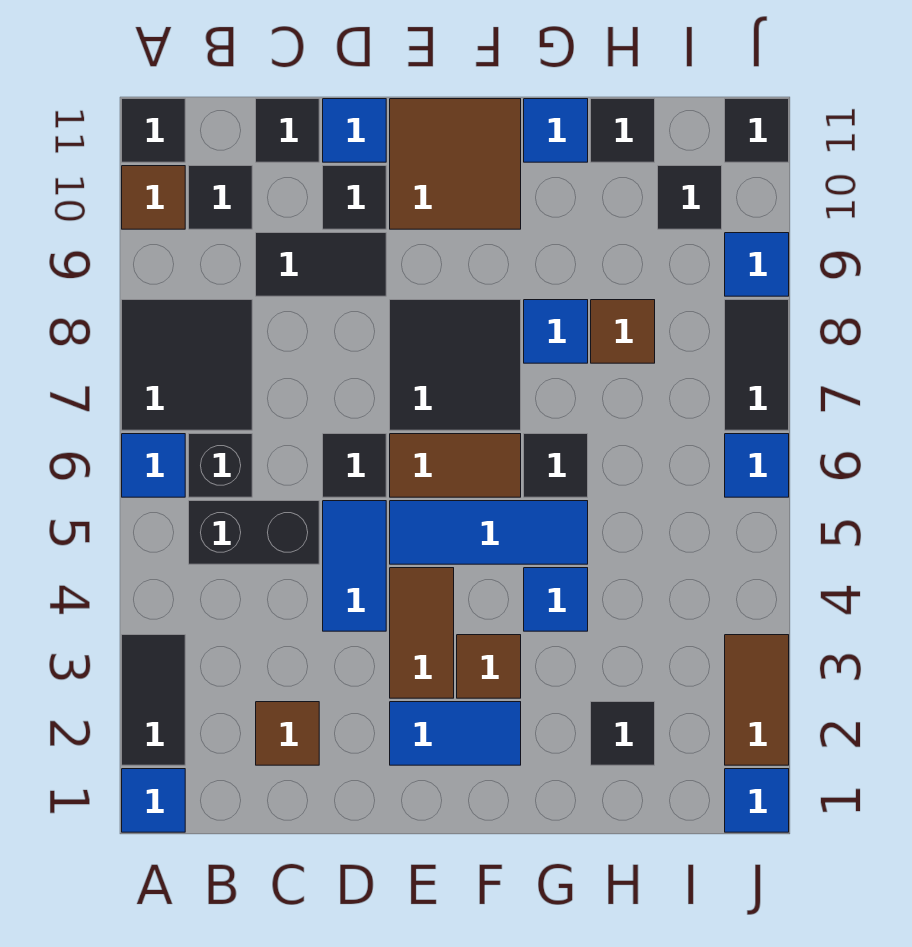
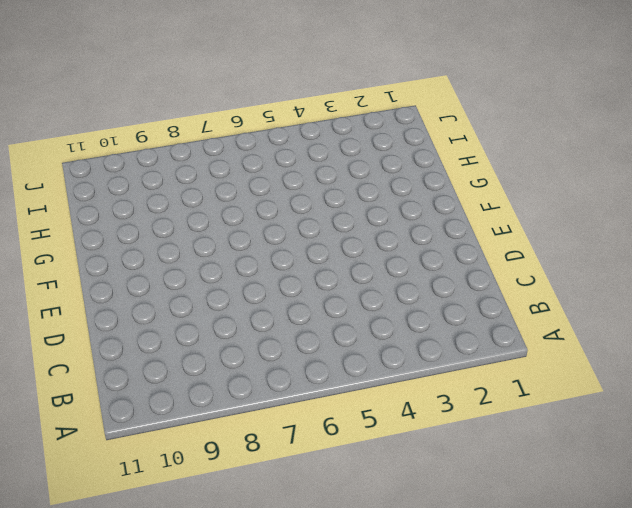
none -> blue tile A1 level 1
none -> black tile A2:A3 level 1
none -> blue tile A6 level 1
none -> black tile A7:B8 level 1

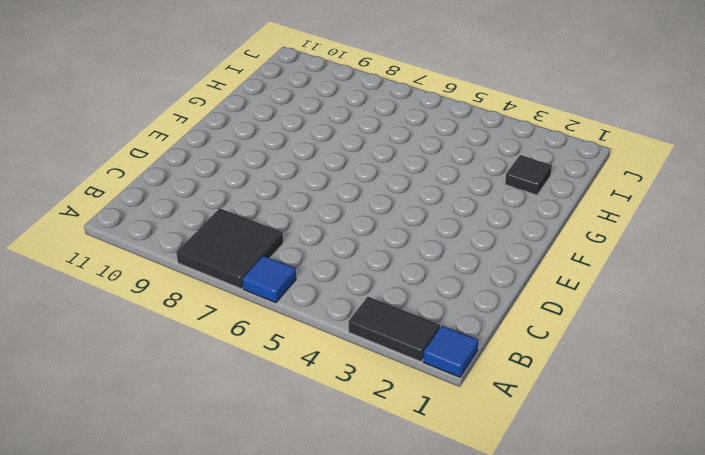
none -> brown tile A10 level 1
none -> black tile A11 level 1
none -> black brick B5:C5 level 1
none -> black brick B6 level 1

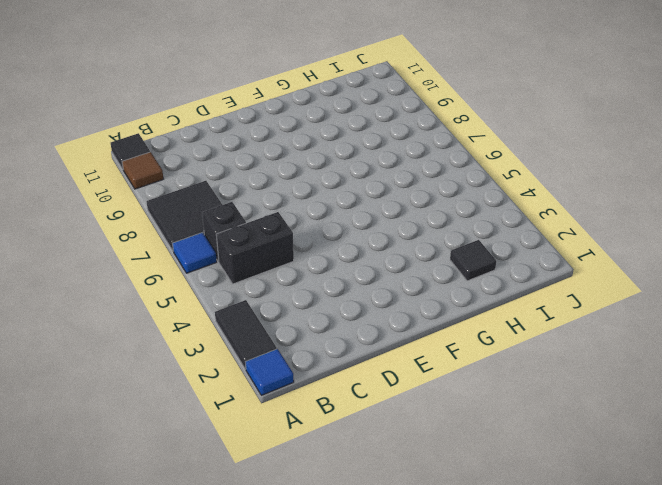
none -> black tile B10 level 1
none -> brown tile C2 level 1
none -> black tile C9:D9 level 1
none -> black tile C11 level 1

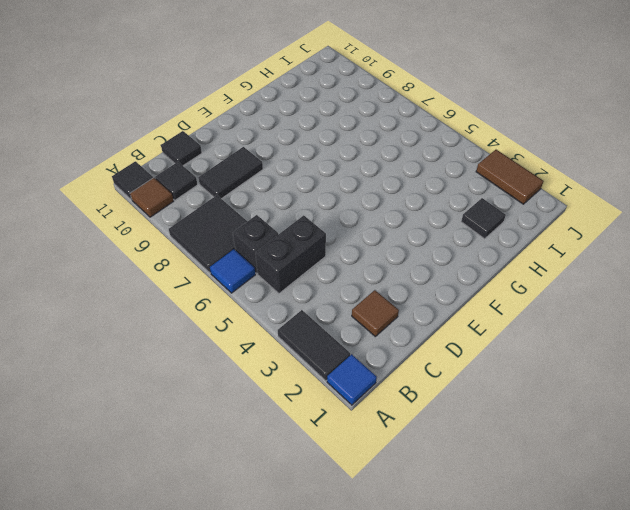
none -> blue tile D4:D5 level 1
none -> black tile D6 level 1
none -> black tile D10 level 1
none -> blue tile D11 level 1

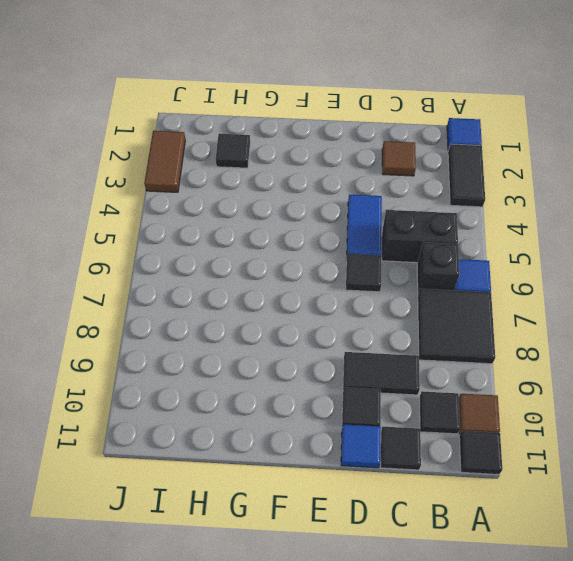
none -> blue tile E2:F2 level 1
none -> brown tile E3:E4 level 1
none -> blue tile E5:G5 level 1
none -> brown tile E6:F6 level 1

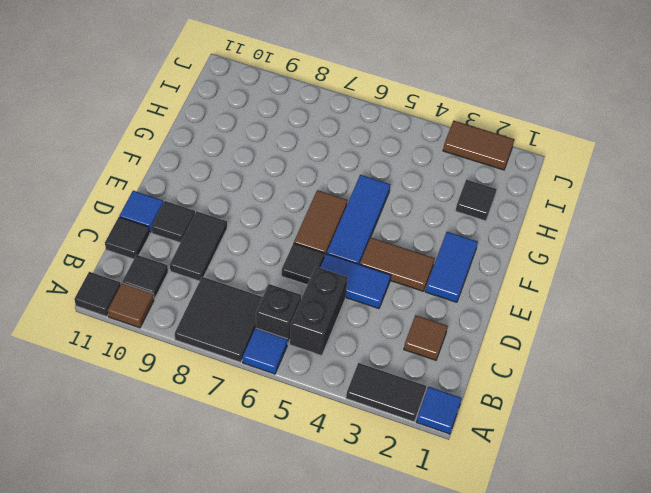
none -> black tile E7:F8 level 1
none -> brown tile E10:F11 level 1
none -> brown tile F3 level 1
none -> blue tile G4 level 1

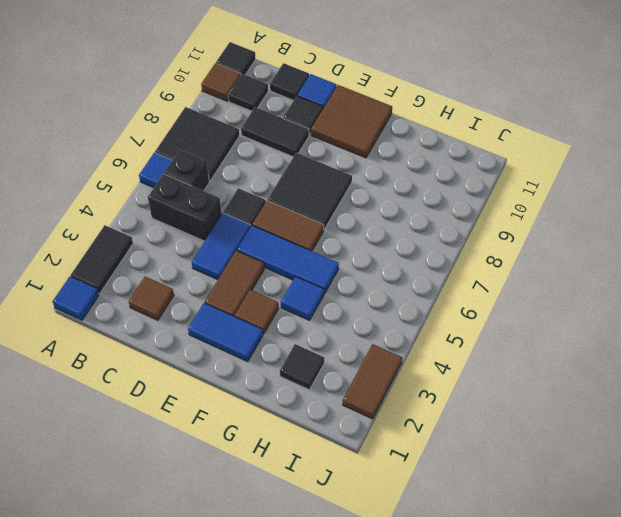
none -> black tile G6 level 1
none -> blue tile G8 level 1
none -> blue tile G11 level 1
none -> brown tile H8 level 1

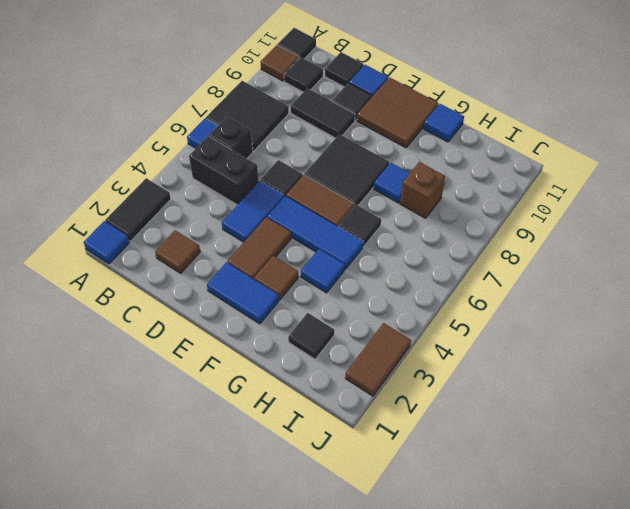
brown brick H8 level 1 -> brown tile H8 level 1
none -> black tile H11 level 1
none -> black tile I10 level 1
none -> blue tile J1 level 1
none -> blue tile J6 level 1

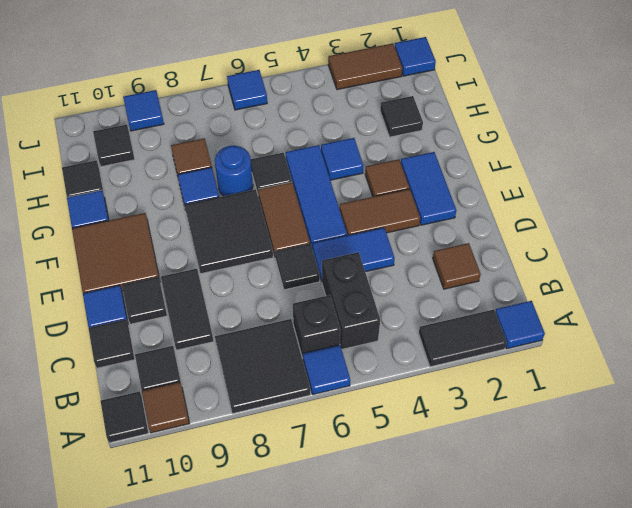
blue round brick G7 level 1 -> none
none -> black tile J7:J8 level 1
none -> black tile J11 level 1

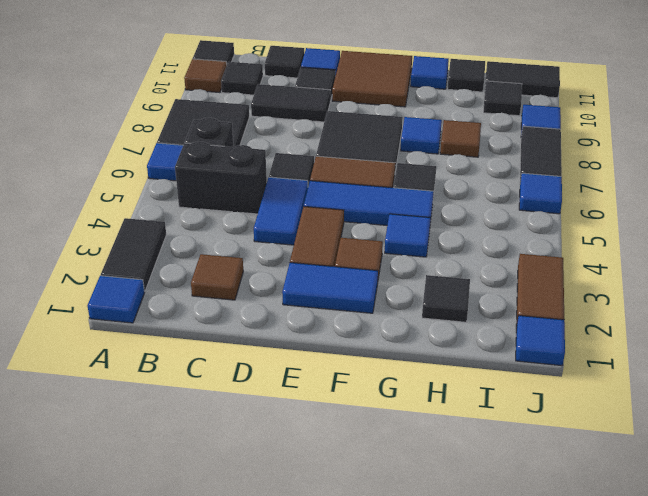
black tile I11:J11 level 1 -> black tile J11 level 1

